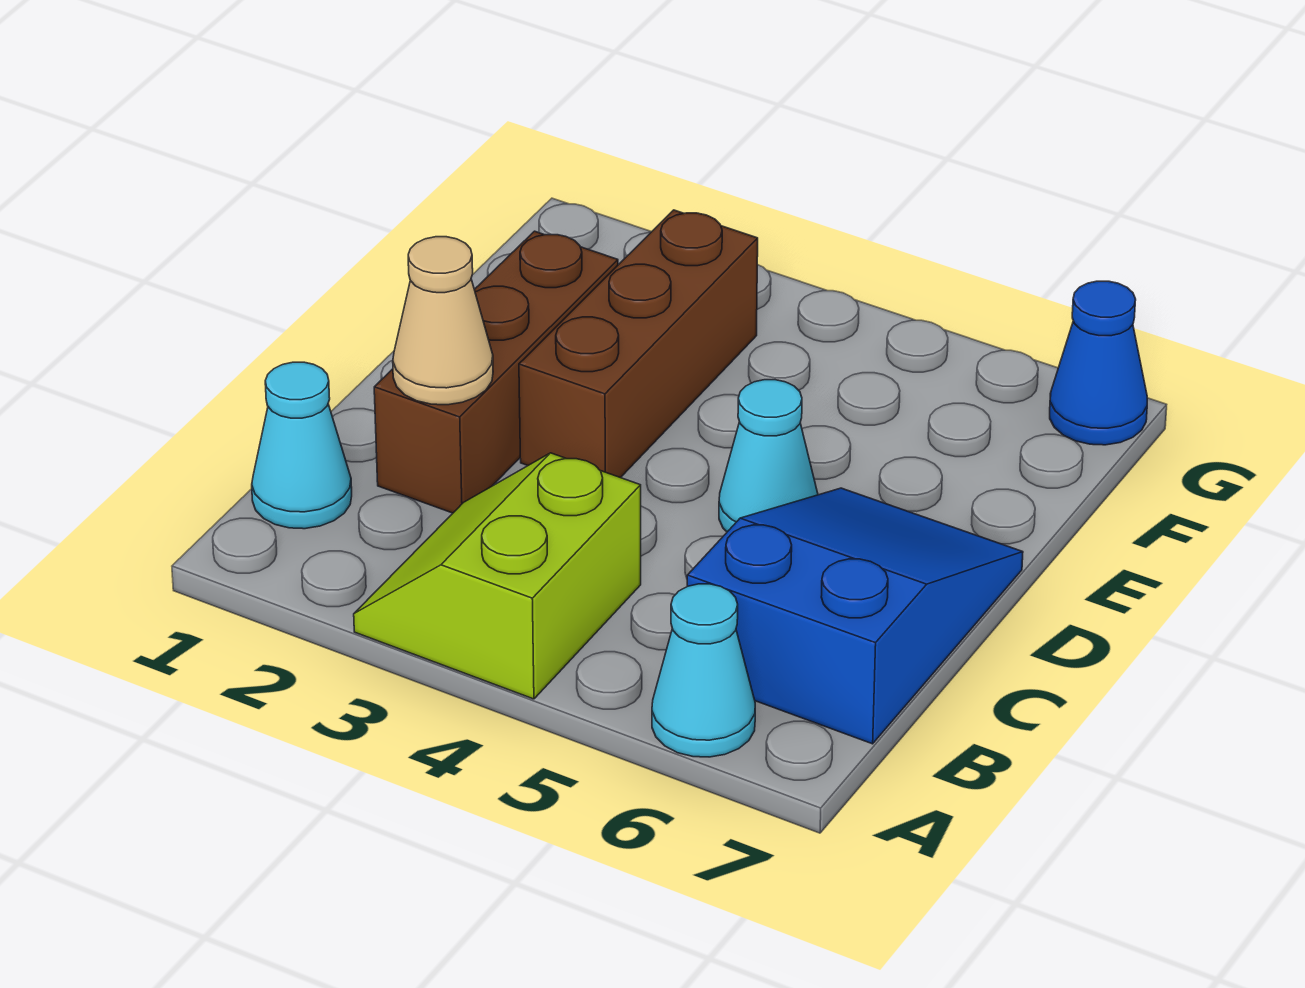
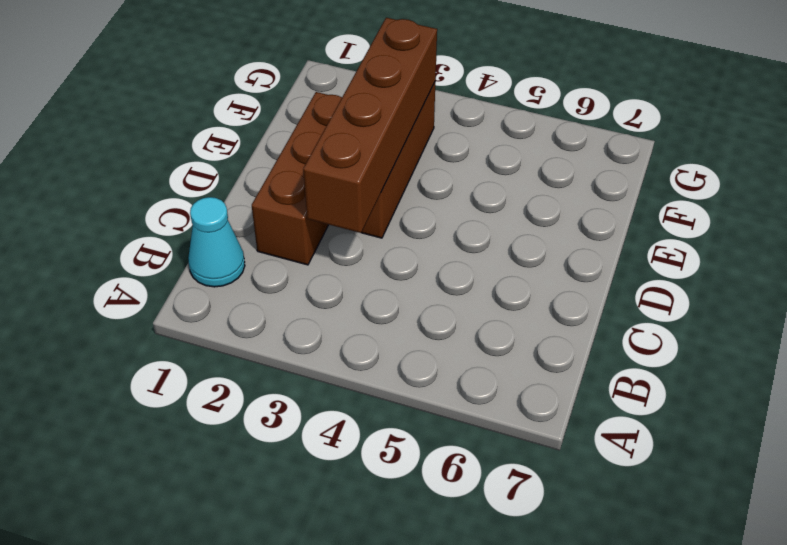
brown brick C3:F3 level 2 -> none
none -> lime slope A3:B4 level 1 top 4
none -> cyan cone A6 level 1

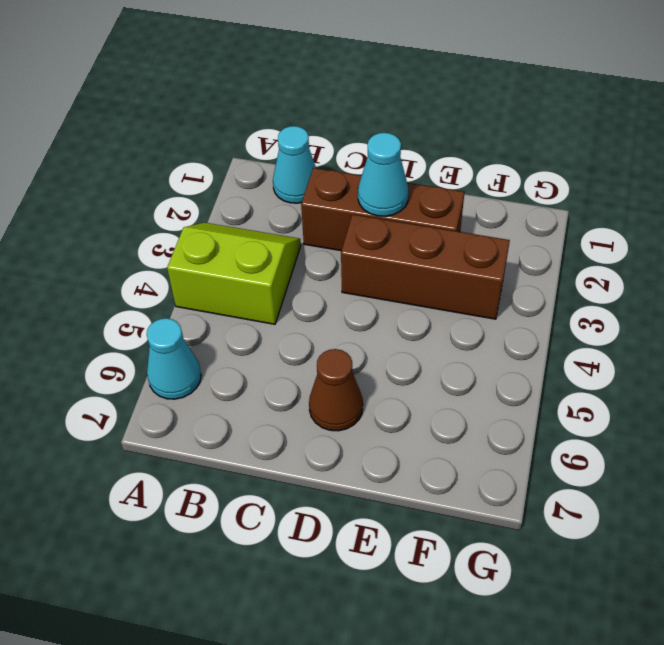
cyan cone D2 level 2 -> cyan cone D5 level 1
brown cone D6 level 1 -> blue slope B6:D7 level 1 top B
none -> blue cone G7 level 1
none -> tan cone C2 level 2

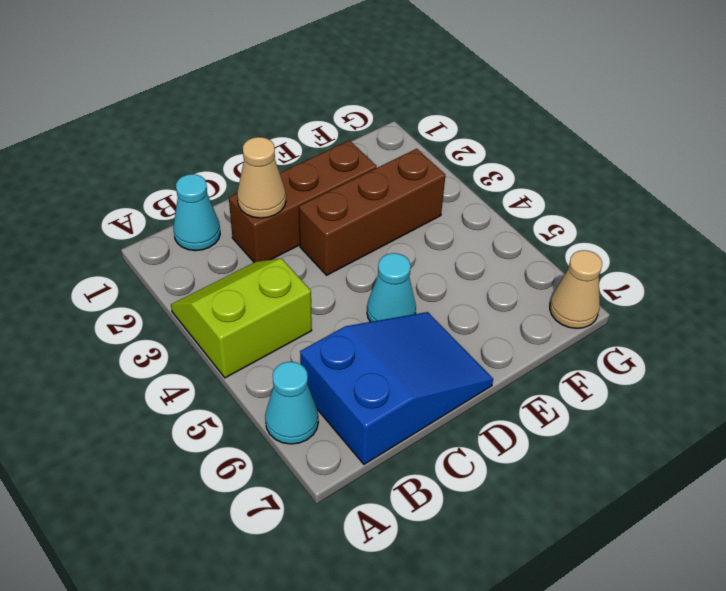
tan cone G7 level 1 -> blue cone G7 level 1

